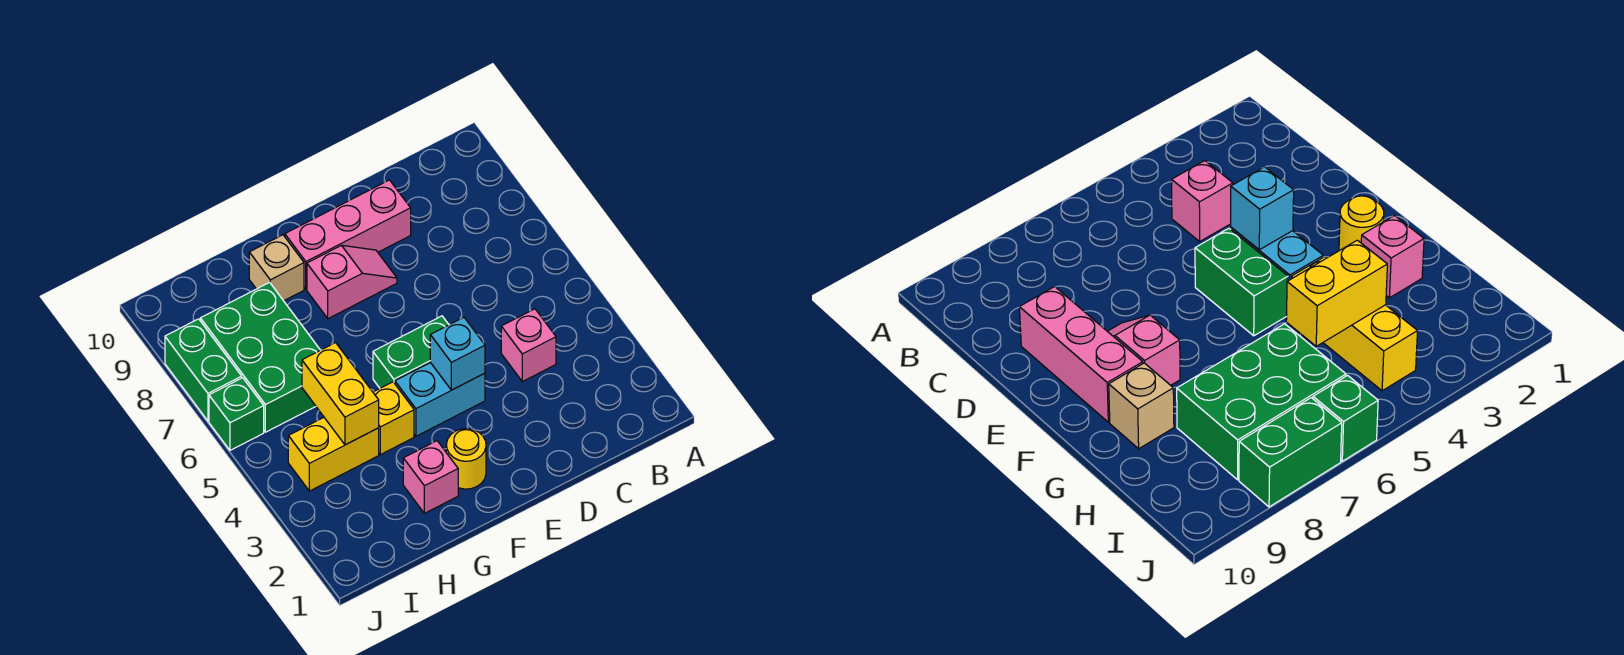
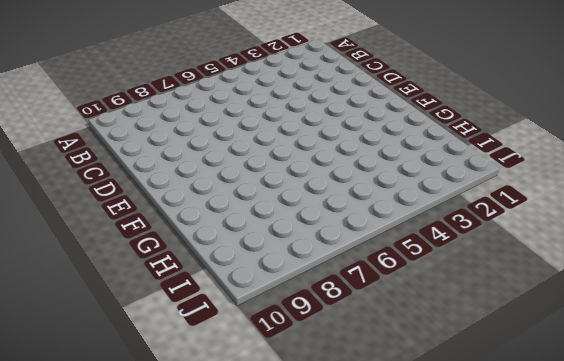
none -> pink brick C4 level 1
none -> pink brick D9:F9 level 1
none -> cyan brick E4:F4 level 1

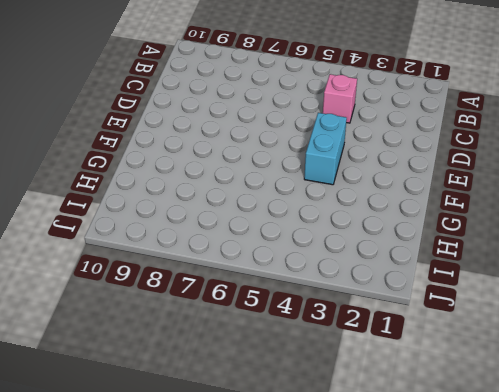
none -> pink brick D9:F9 level 1
none -> green brick E5:F5 level 1
none -> pink slope E8:F8 level 1 top F

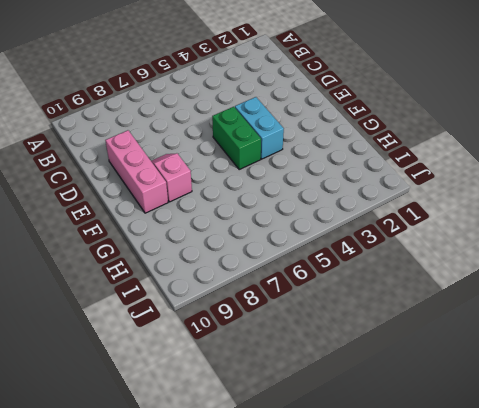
none -> pink brick C4 level 1
none -> yellow round brick F2 level 1
none -> pink brick G2 level 1

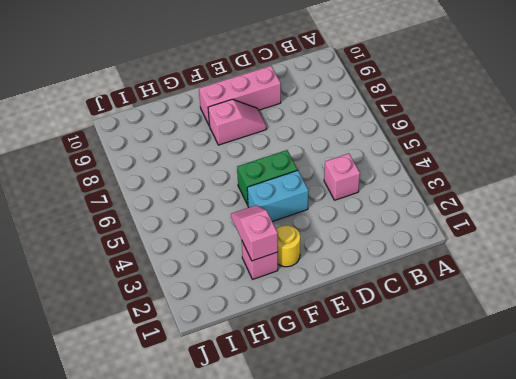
pink slope G2:G3 level 2 top 2 -> none
none -> yellow brick G4 level 1
none -> tan brick G9 level 1
none -> yellow brick H4:I4 level 1

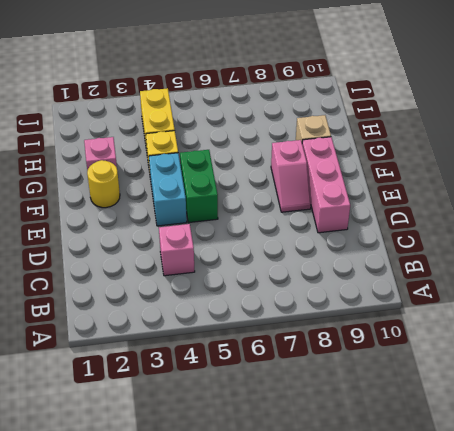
none -> green brick H6:I8 level 1
none -> green brick J6 level 1
none -> green brick J7:J8 level 1

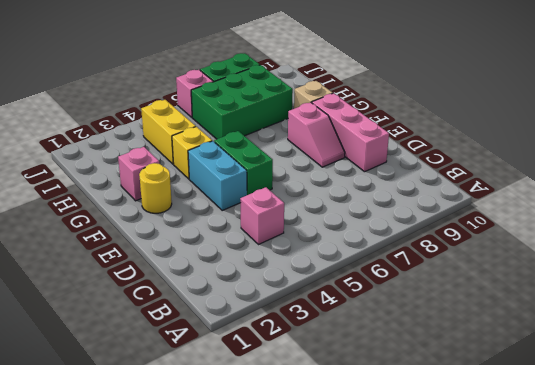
pink brick J6 level 1 -> green brick J6 level 1
none -> cyan brick E4 level 2
none -> yellow brick H4:H5 level 2

